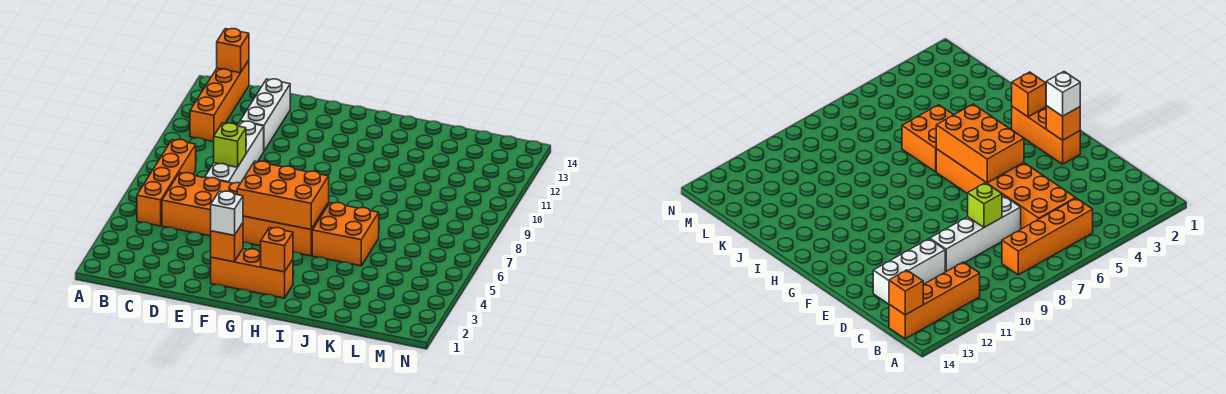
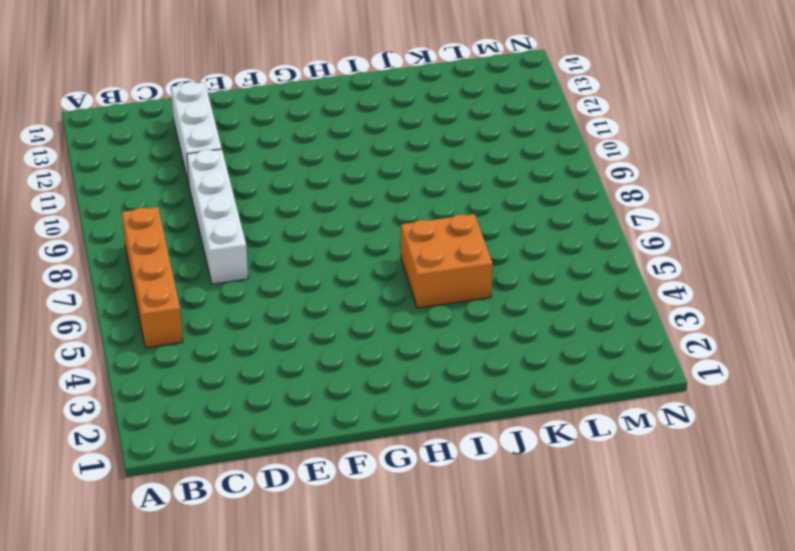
none -> orange brick B11:B14 level 1
none -> orange brick C5:H6 level 1
none -> orange brick F2:H2 level 1

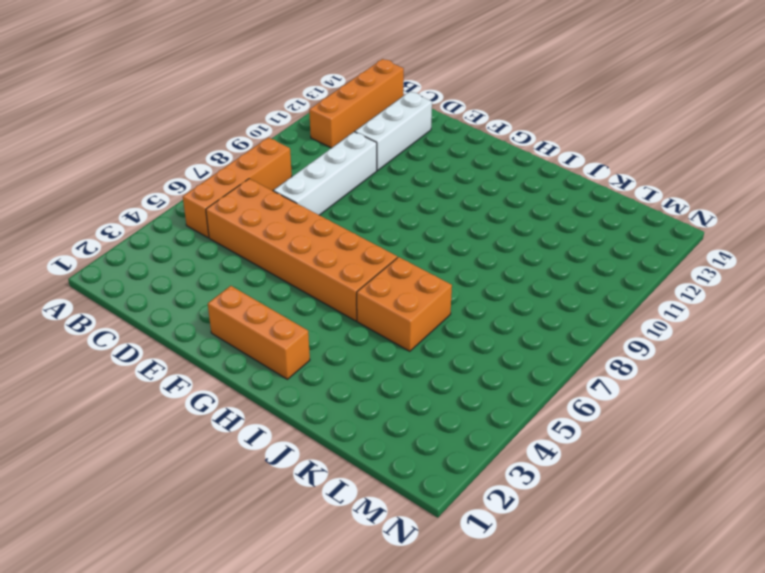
none -> orange brick B14 level 2
none -> lime brick D8 level 2
none -> orange brick F2 level 2

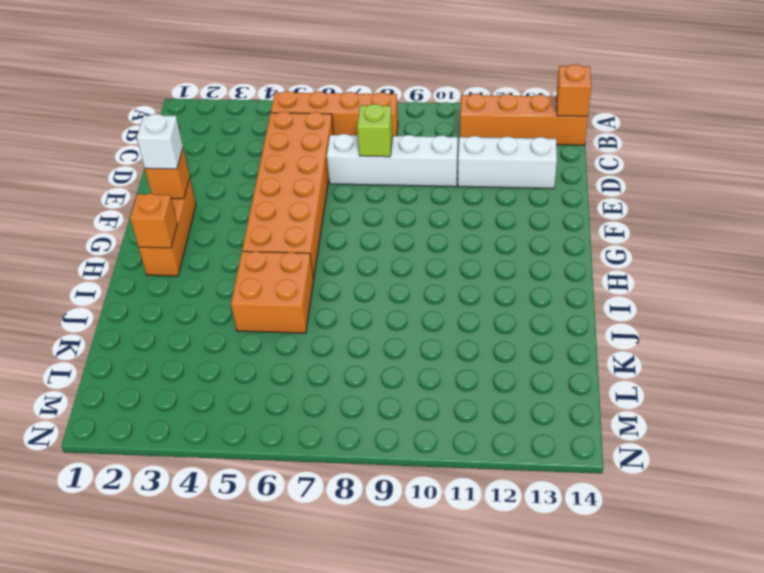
none -> orange brick F5:H6 level 2

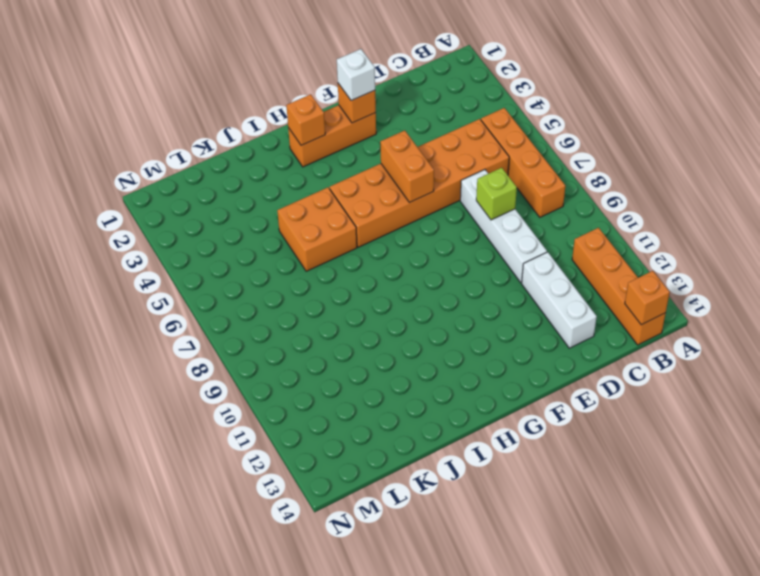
orange brick F5:F6 level 2 -> orange brick F5:H6 level 2

